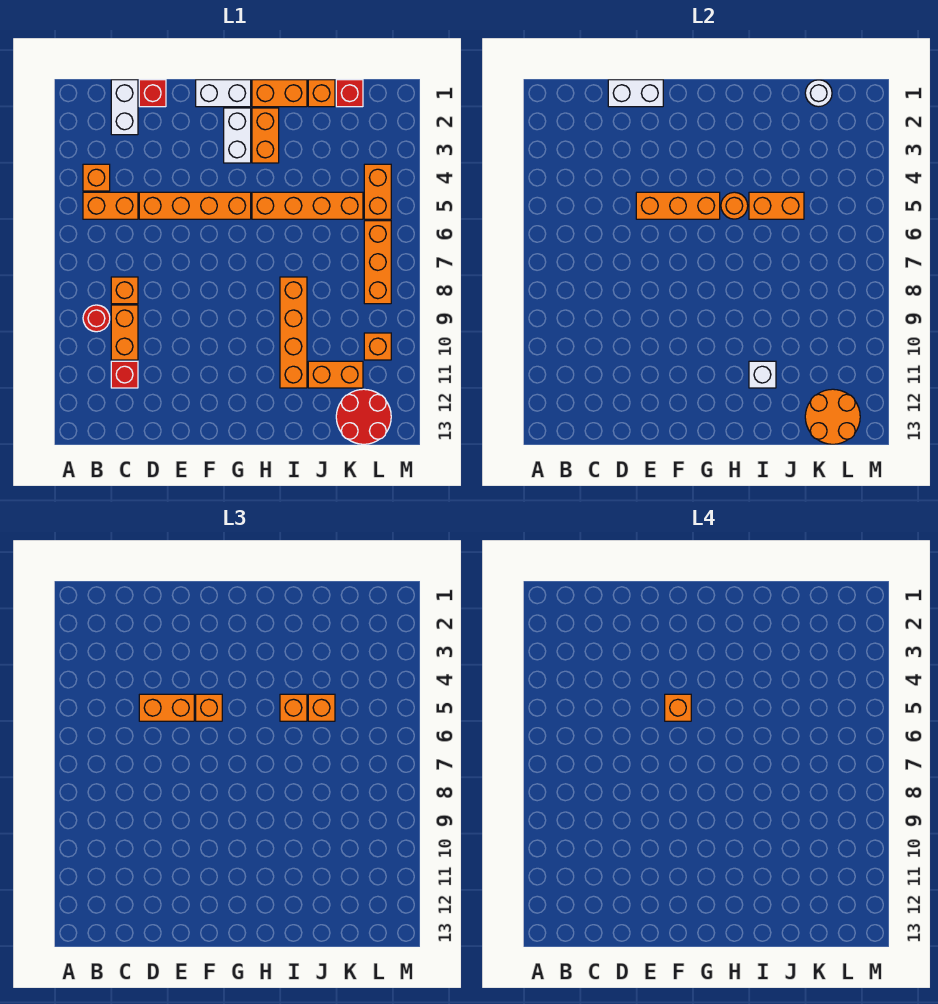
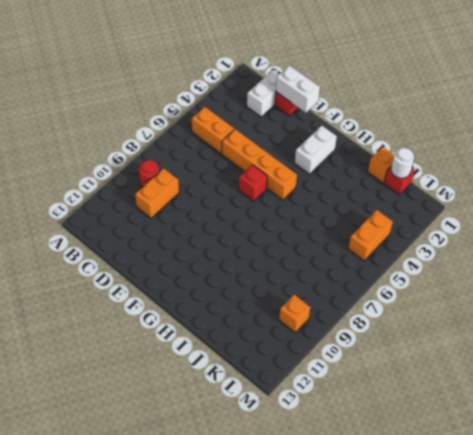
red brick F6 level 1 -> red brick C11 level 1
none -> orange brick B4 level 1
none -> orange brick C8 level 1
none -> white brick F1:G1 level 1
none -> orange brick H1:I1 level 1

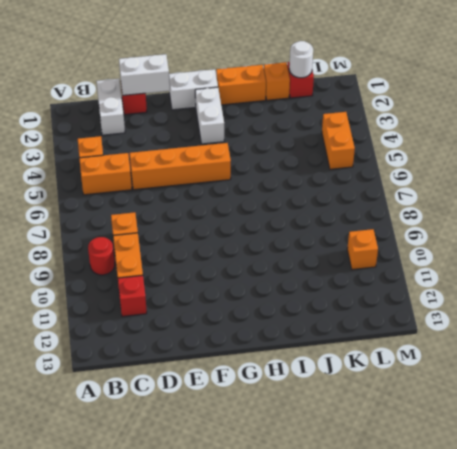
none -> orange brick H2:H3 level 1
none -> orange brick H5:K5 level 1
none -> orange brick I8:I11 level 1
none -> orange brick J11:K11 level 1

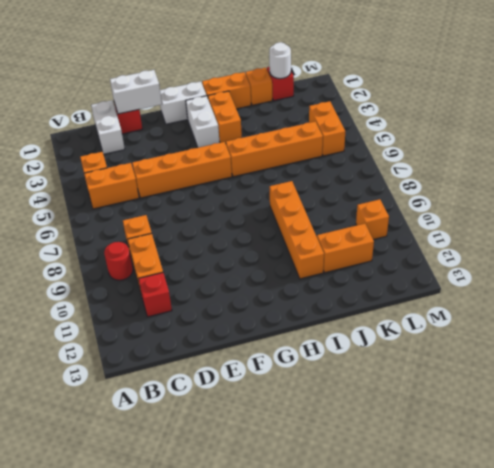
none -> red round brick K12:L13 level 1
none -> orange brick L6:L8 level 1
none -> orange brick E5:G5 level 2
none -> orange round brick H5 level 2

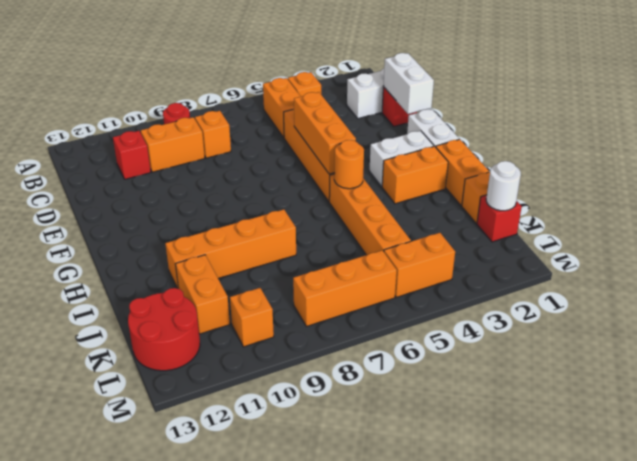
none -> orange brick I5:J5 level 2
none -> white brick I11 level 2
none -> orange round brick K12:L13 level 2
none -> orange brick D5:E5 level 3

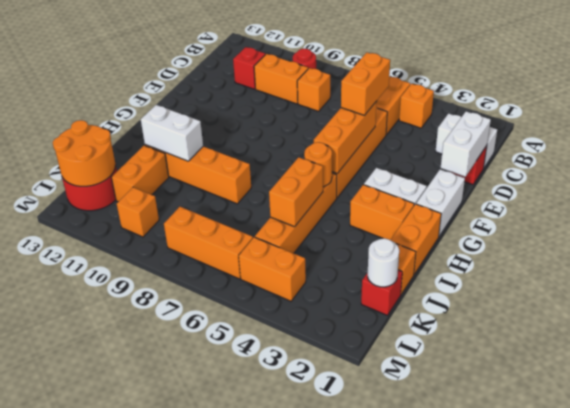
white brick I10:I11 level 2 -> white brick I11 level 2
none -> orange brick F5 level 3
none -> orange brick I5 level 3
none -> orange brick J5 level 3
none -> orange brick F5 level 4

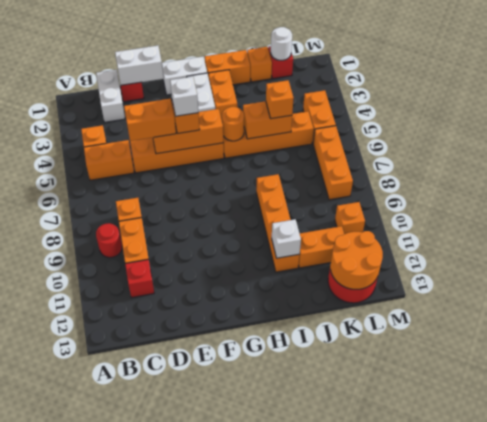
white brick F5 level 4 -> orange brick F5 level 4
none -> orange brick I5 level 3

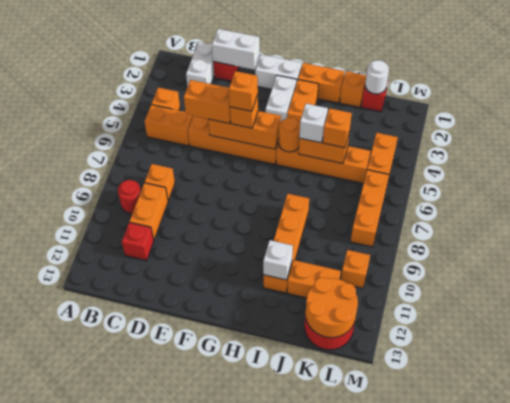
white brick I5 level 3 -> orange brick I5 level 3

